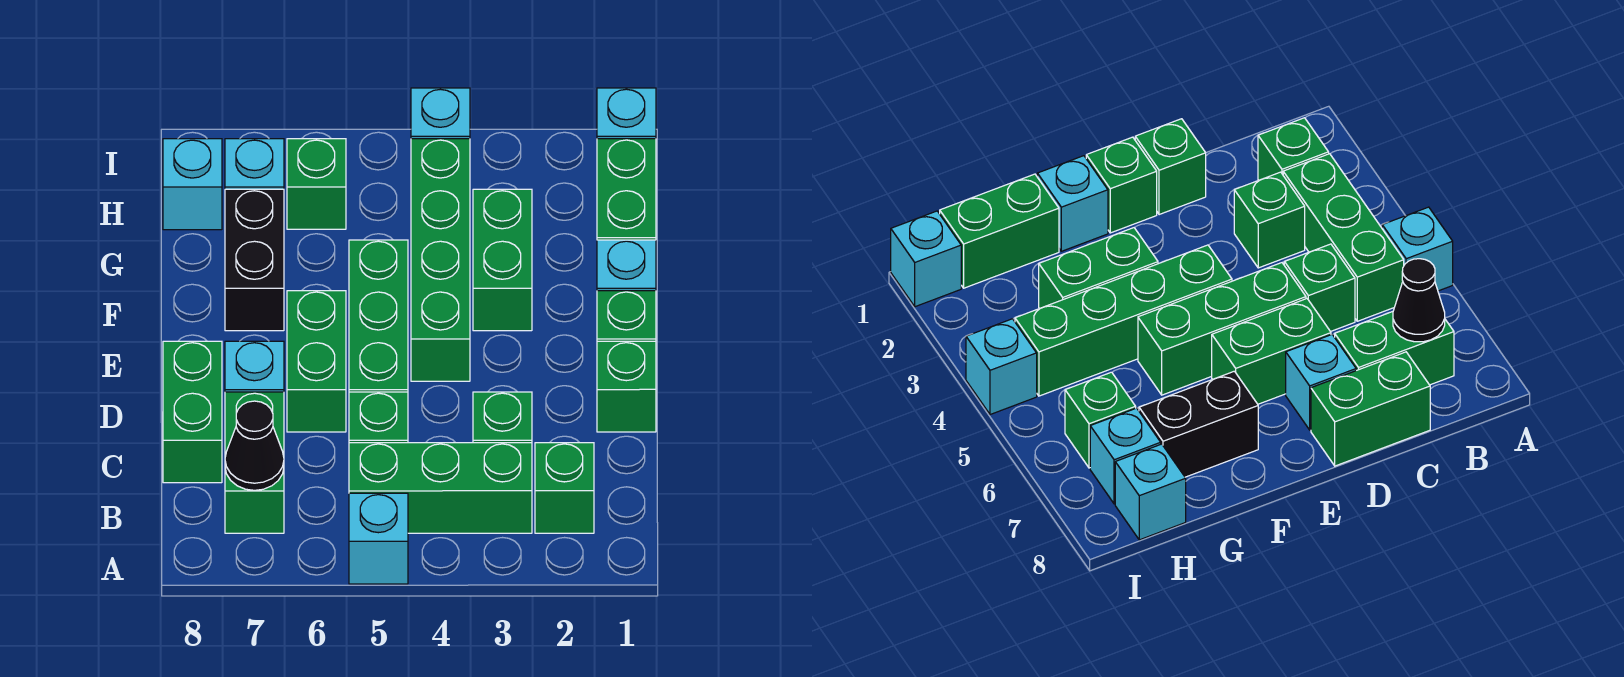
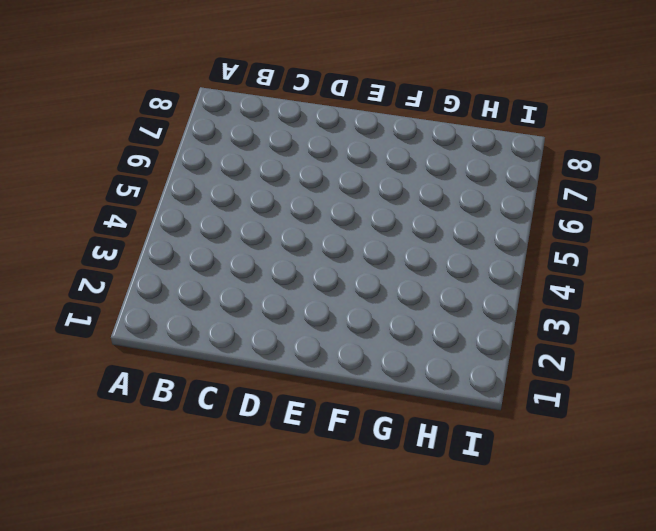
none -> cyan brick A5 level 1
none -> green brick B2 level 1
none -> green brick B3:B5 level 1

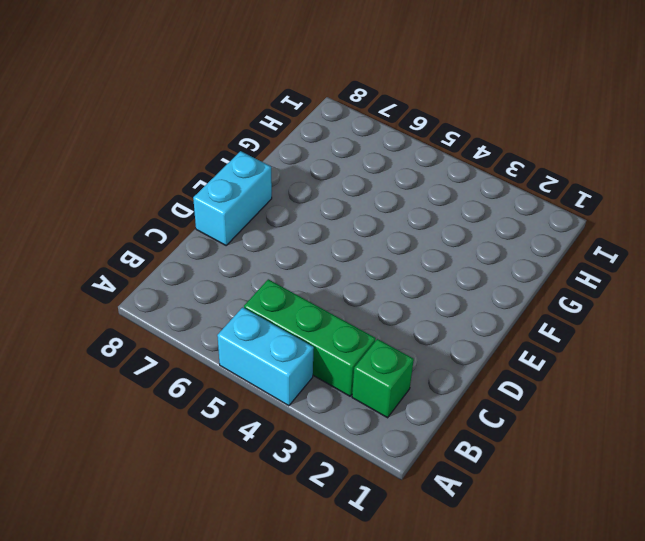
cyan brick A4:A5 level 1 -> cyan brick A5 level 1
cyan brick D8:E8 level 1 -> green brick C8:D8 level 1
none -> green brick B7:C7 level 1
none -> green brick C3 level 1
none -> green brick C5 level 1

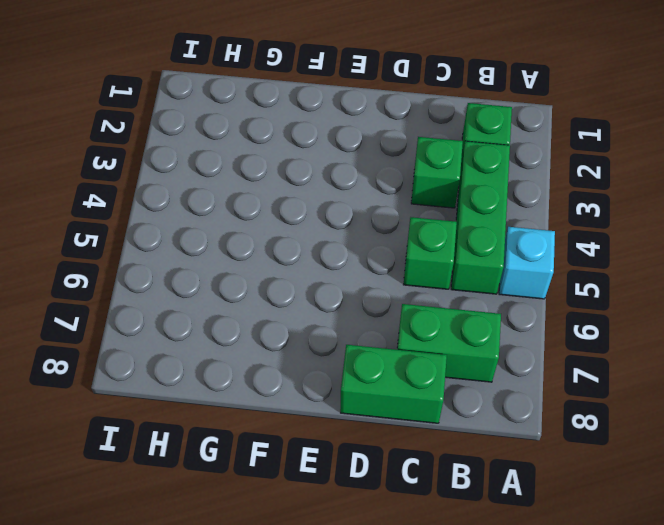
none -> green brick D1 level 1
none -> green brick D5:F5 level 1
none -> green brick D6:E6 level 1

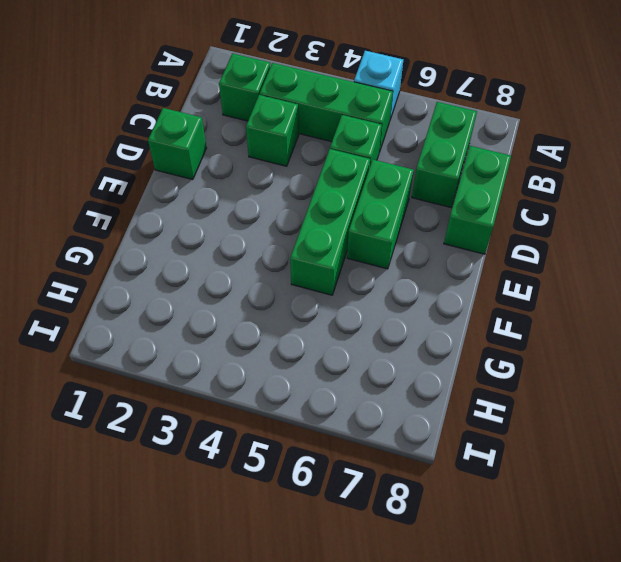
none -> cyan brick D7 level 1
none -> green brick E1 level 1
none -> green brick E4:H4 level 1

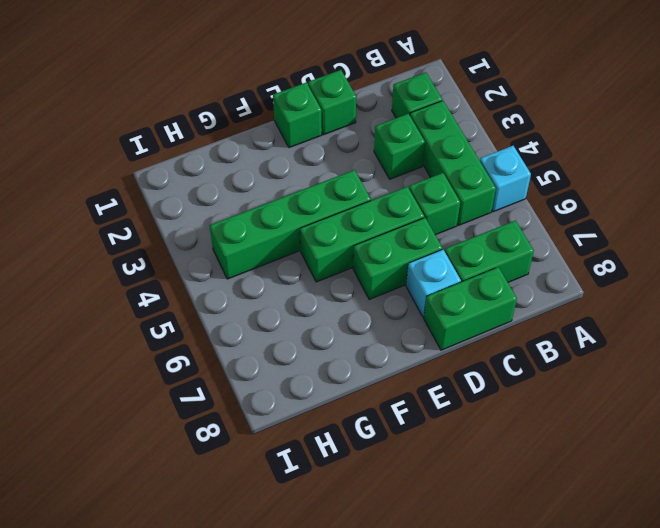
none -> cyan brick F1 level 1
none -> green brick F3:G3 level 1
none -> black brick F7:G7 level 1

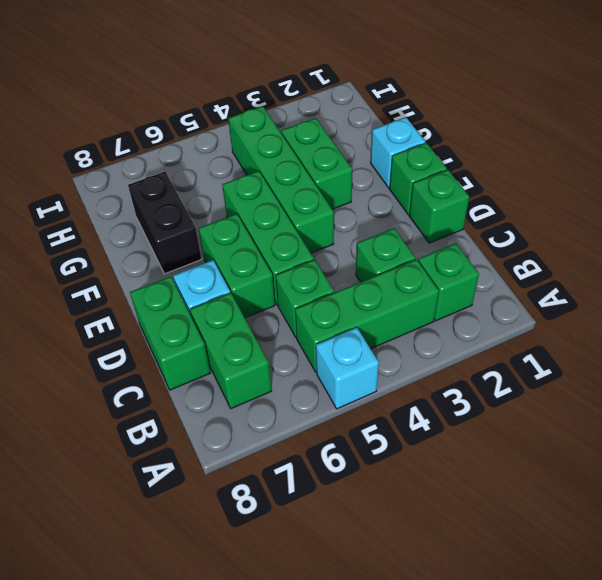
none -> green brick G1:H1 level 1
none -> green brick H6 level 1
none -> cyan brick H7 level 1

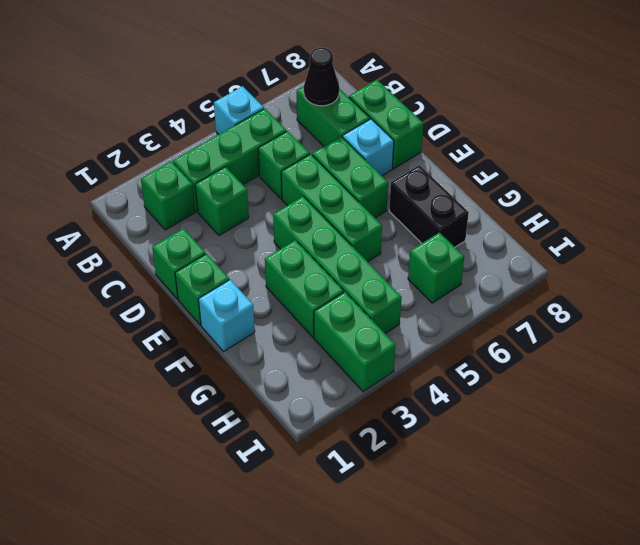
green brick H3:I3 level 1 -> green brick G1:H1 level 1
none -> cyan brick H7 level 1
none -> cyan brick H8 level 1
none -> cyan brick I1 level 1

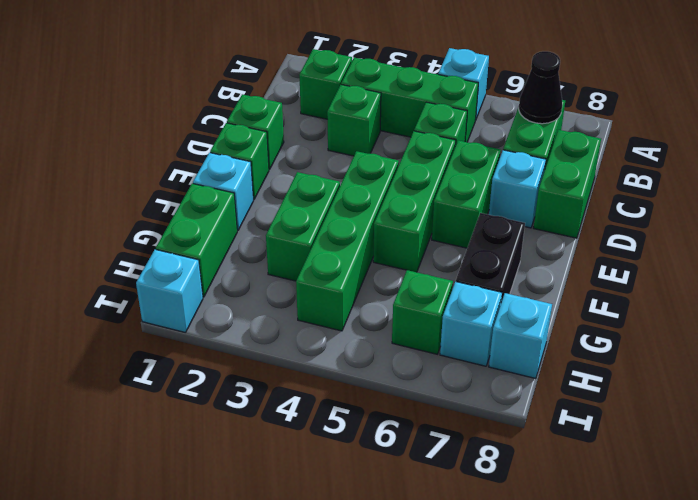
none -> cyan brick I4 level 1

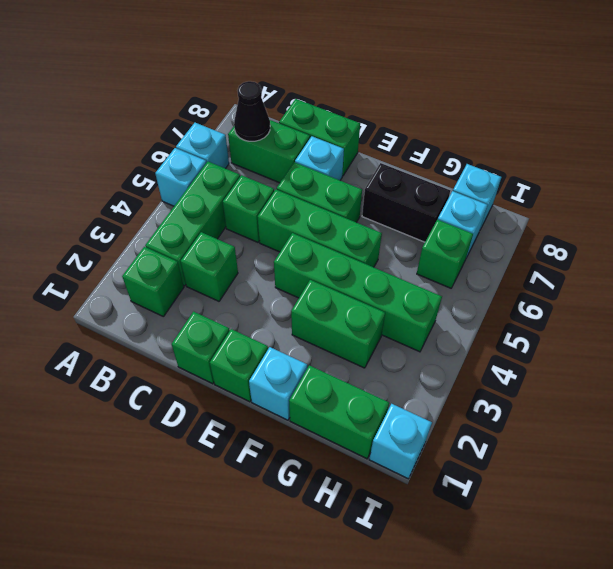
cyan brick A6 level 1 -> cyan brick I4 level 1

